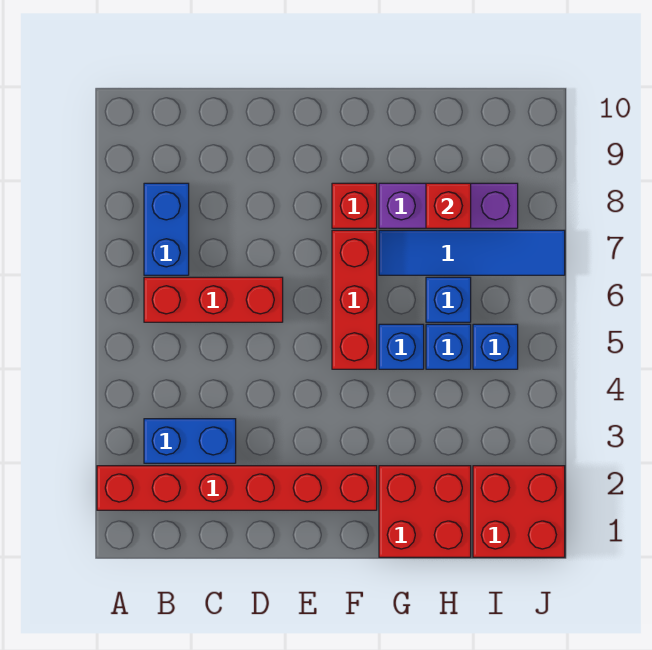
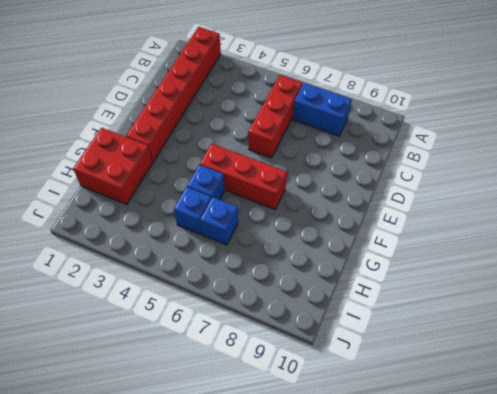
none -> blue brick B3:C3 level 1
none -> red brick F8 level 1
none -> blue tile G7:J7 level 1

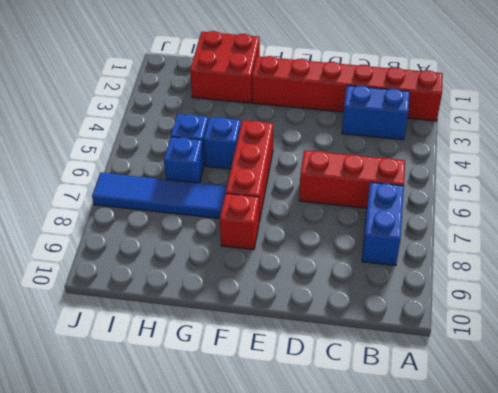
none -> purple brick G8:I8 level 1
none -> red brick I1:J2 level 1
none -> blue brick I5 level 1

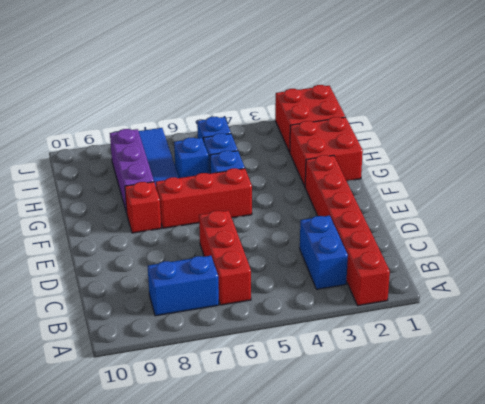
none -> red brick H8 level 2

